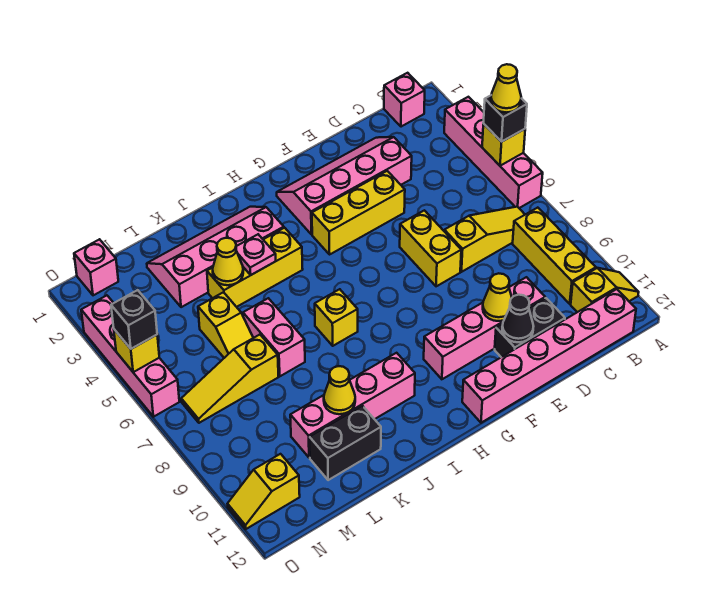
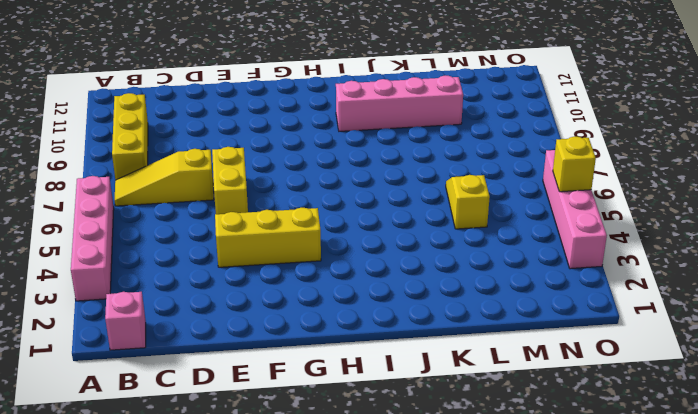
none -> yellow slope A11:B11 level 1 top B
none -> pink brick B12:G12 level 1
none -> pink slope D2:G3 level 1 top 3
none -> pink brick D10:G10 level 1

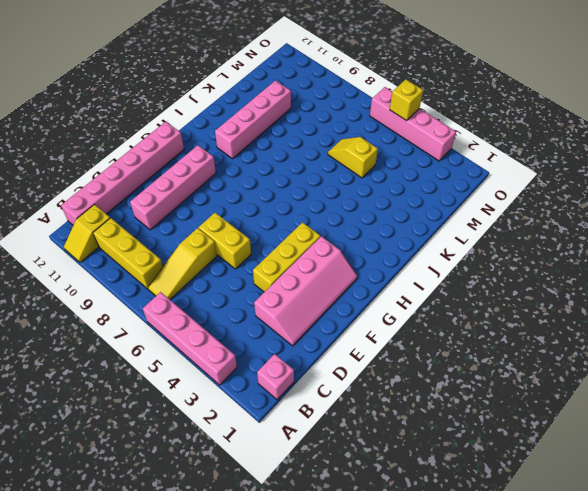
none -> black brick D11:E11 level 1
none -> pink slope I2:L3 level 1 top 3
none -> yellow brick I4:K4 level 1
none -> yellow brick I7 level 1

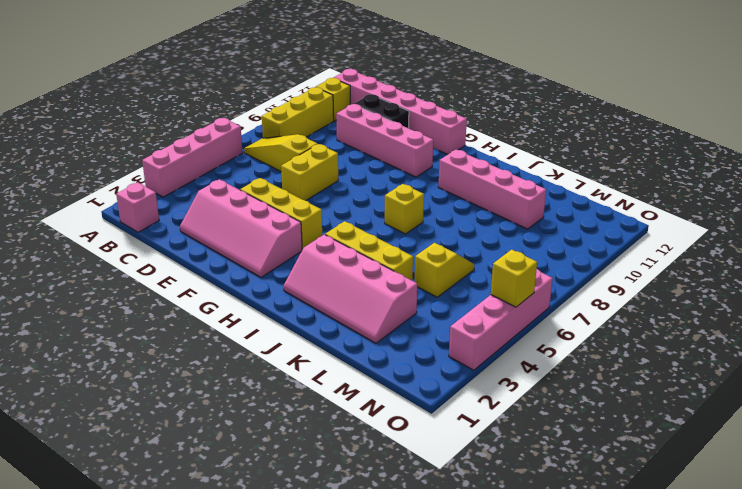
none -> pink brick K6:K7 level 1
none -> black brick K11:L11 level 1
none -> yellow slope L7:N7 level 1 top L
none -> pink brick N1 level 1

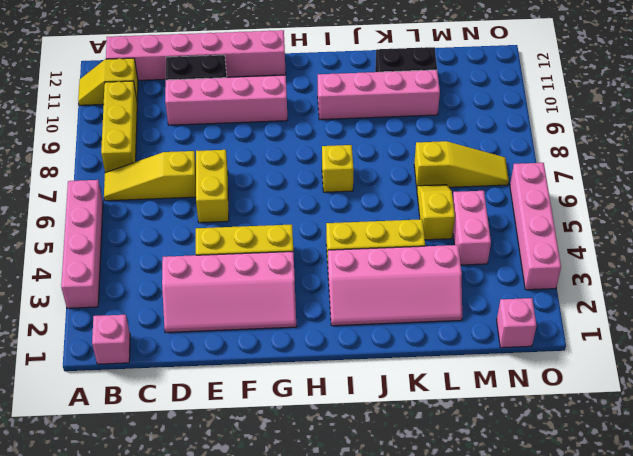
pink brick M4:M5 level 1 -> pink brick K6:K7 level 1
none -> yellow slope N11:O11 level 1 top N
none -> yellow brick A5 level 2
none -> yellow cone E10 level 2
none -> black cone E11 level 2

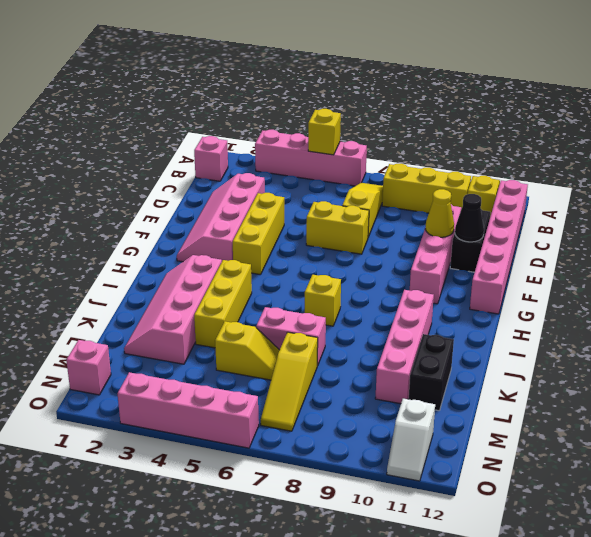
white slope N11:O11 level 1 top N -> yellow slope N11:O11 level 1 top N
none -> pink plate J4 level 2
none -> yellow cone K4 level 2
none -> yellow cone K10 level 2
none -> yellow brick O5 level 2

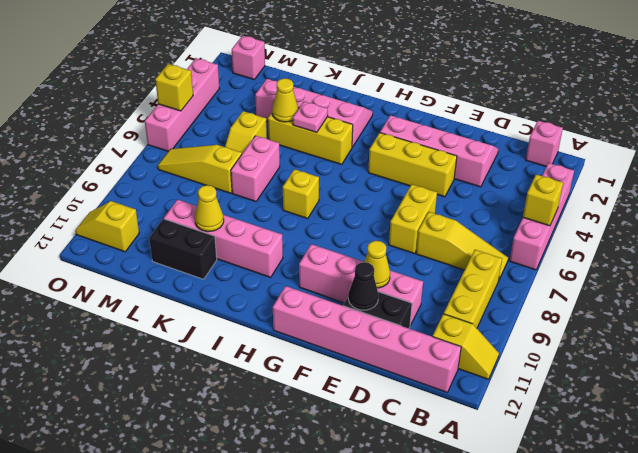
none -> black brick A5 level 3
none -> black brick O5 level 3
none -> yellow cone A5 level 4

